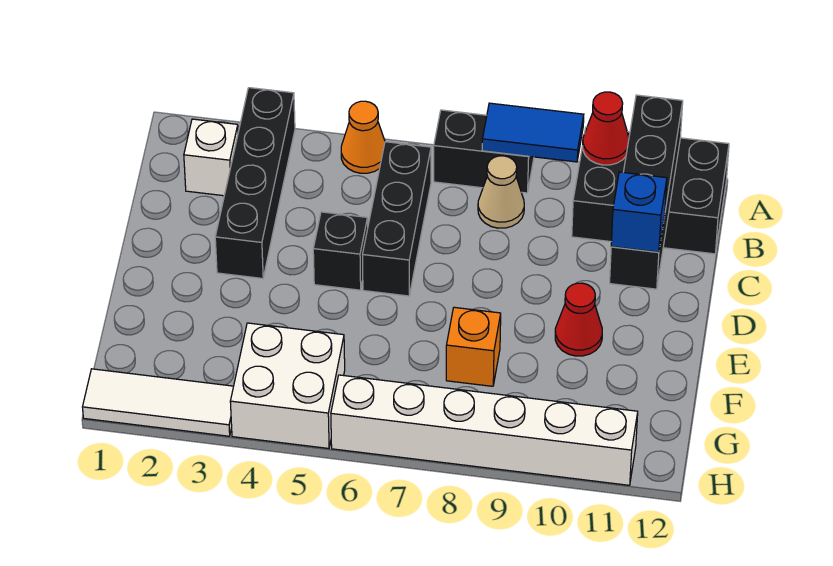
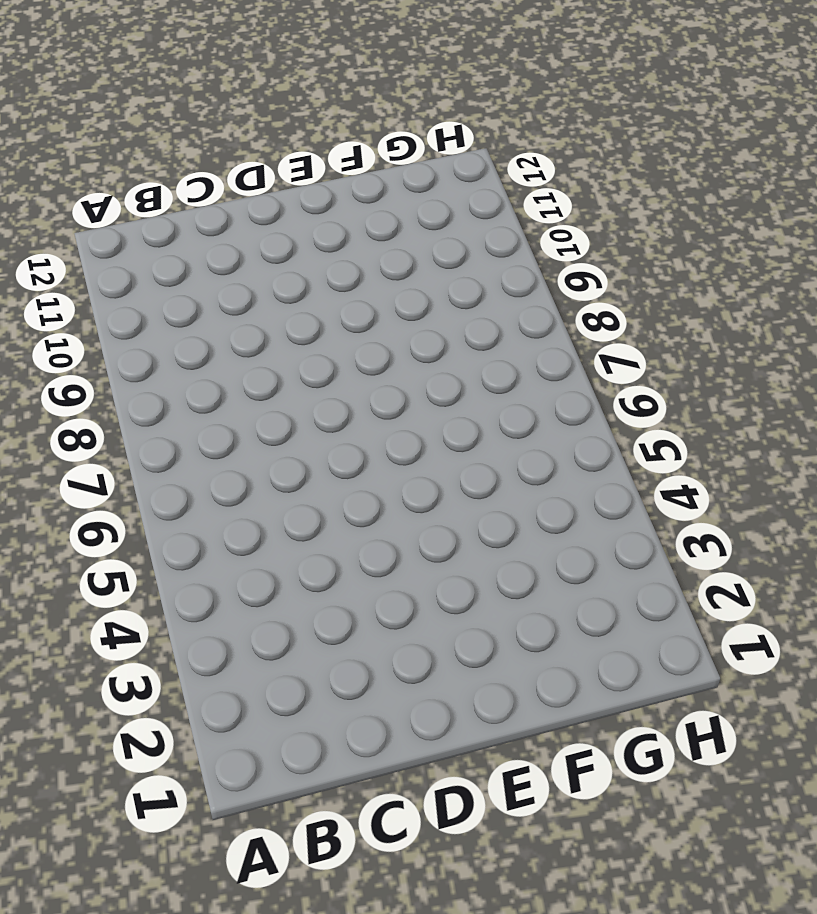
none -> black brick A3:D3 level 1
none -> orange cone A5 level 1
none -> black brick A7:A8 level 1

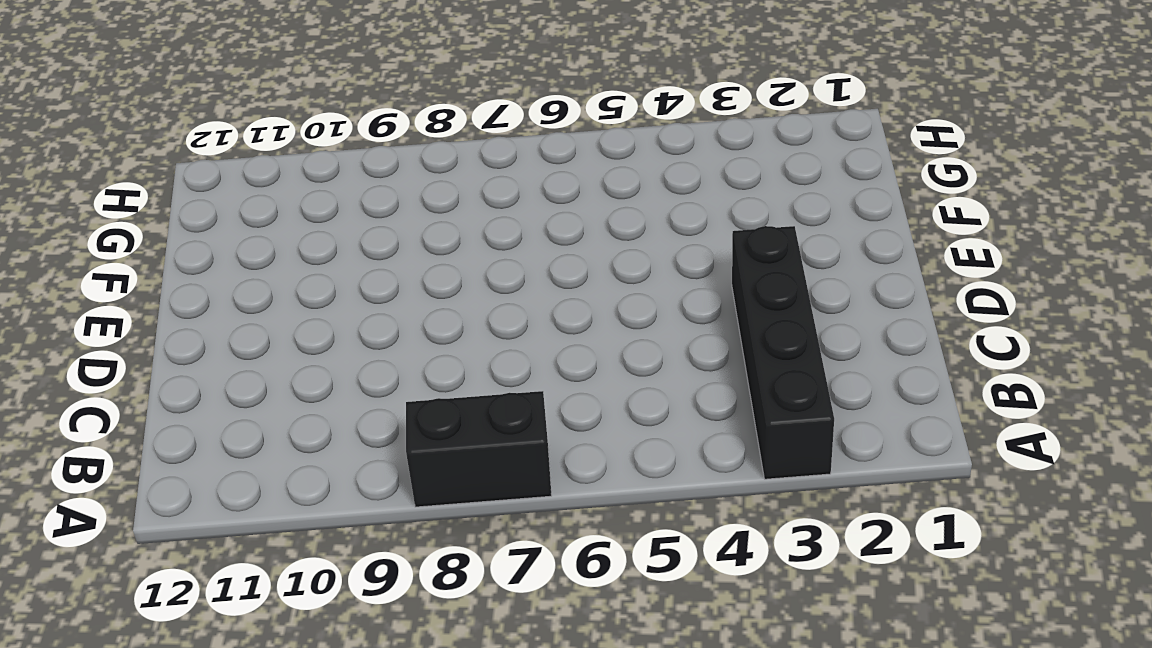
none -> orange cone A5 level 1
none -> black brick A10:B12 level 1
none -> white brick B2 level 1

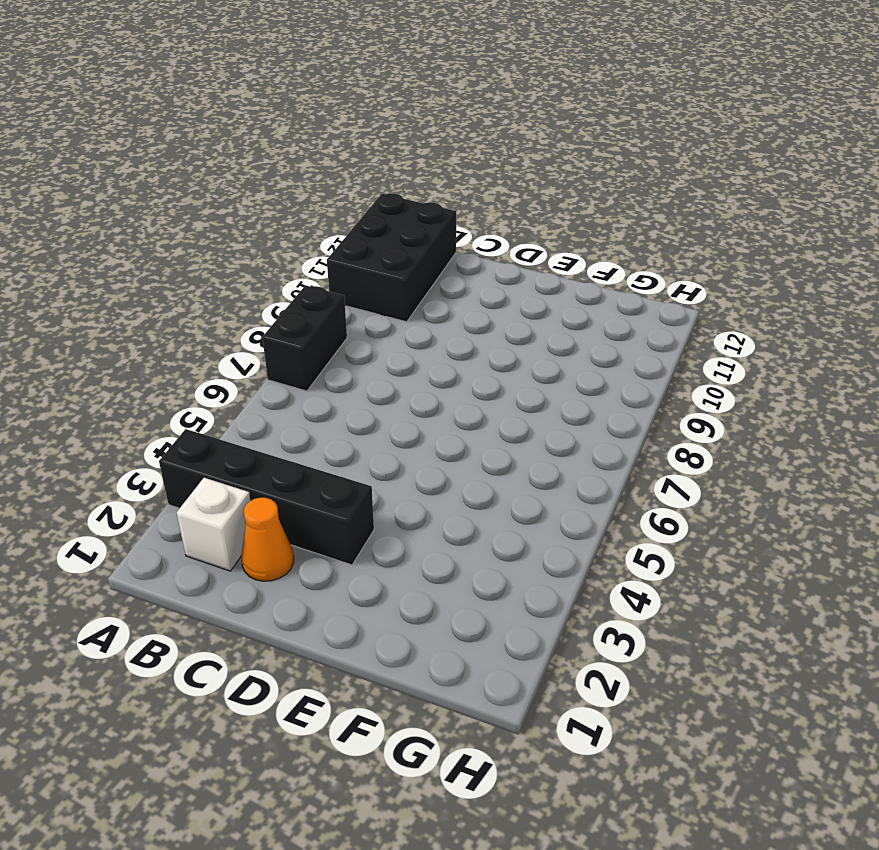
orange cone C2 level 1 -> orange cone A5 level 1
none -> black brick B6:D6 level 1
none -> tan cone B8 level 1
none -> black brick D5 level 1

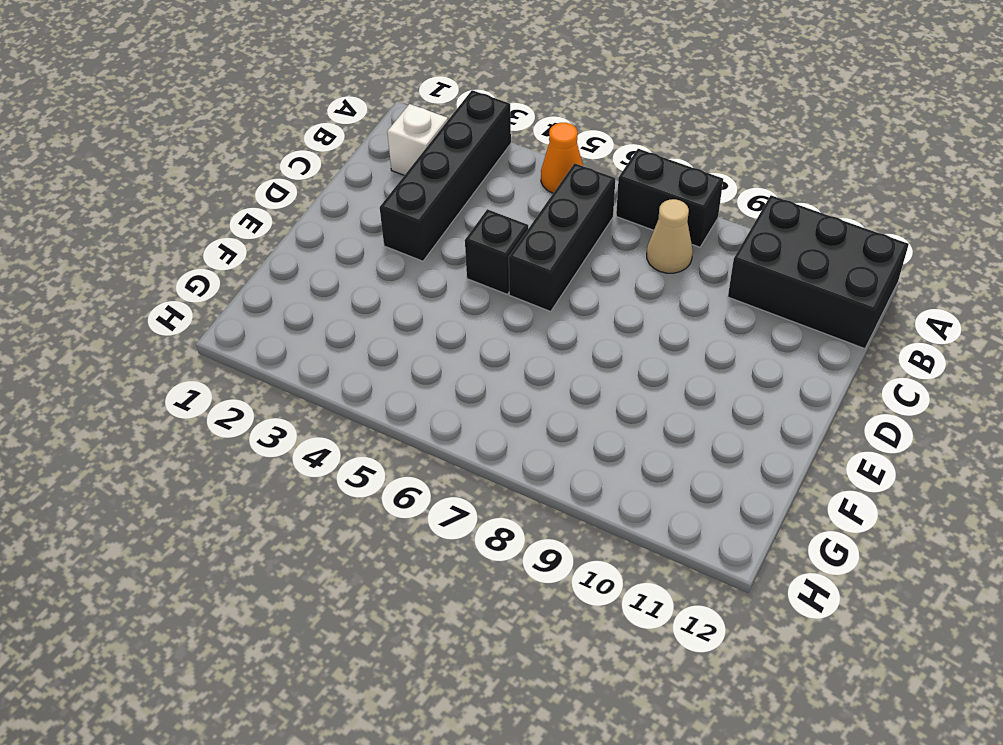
none -> red cone E10 level 1
none -> orange brick F8 level 1
none -> white brick G4:H5 level 1

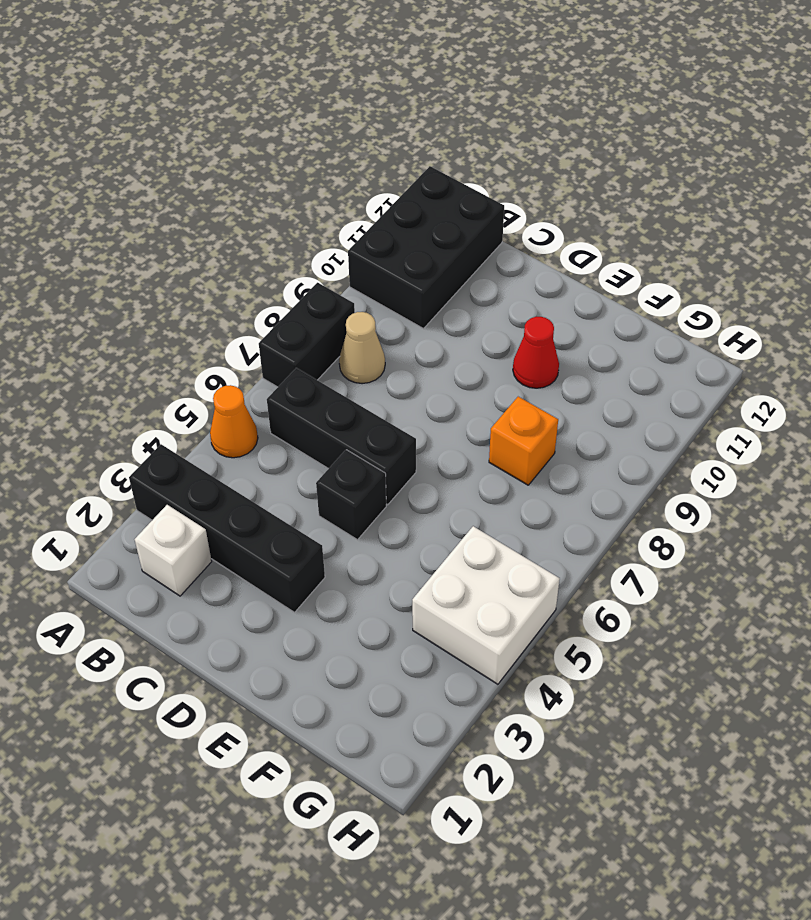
none -> white tile H1:H3 level 1
none -> white brick H6:H11 level 1
none -> blue tile A8:A9 level 2

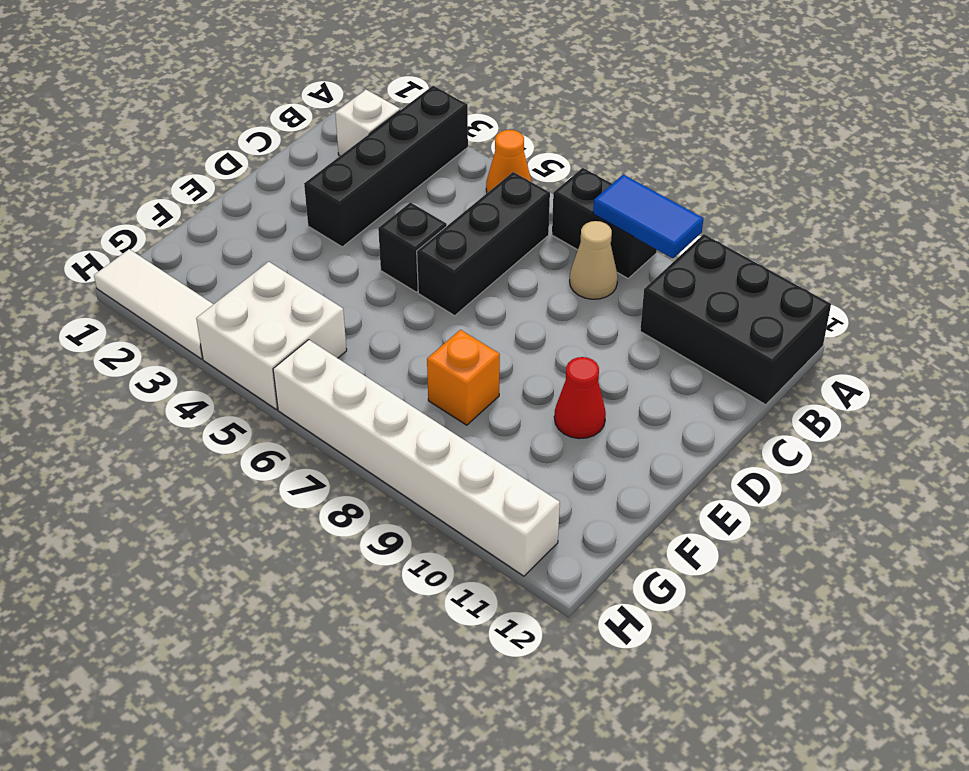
none -> red cone A10 level 2
none -> black brick A11:D11 level 2
none -> blue brick D11 level 3

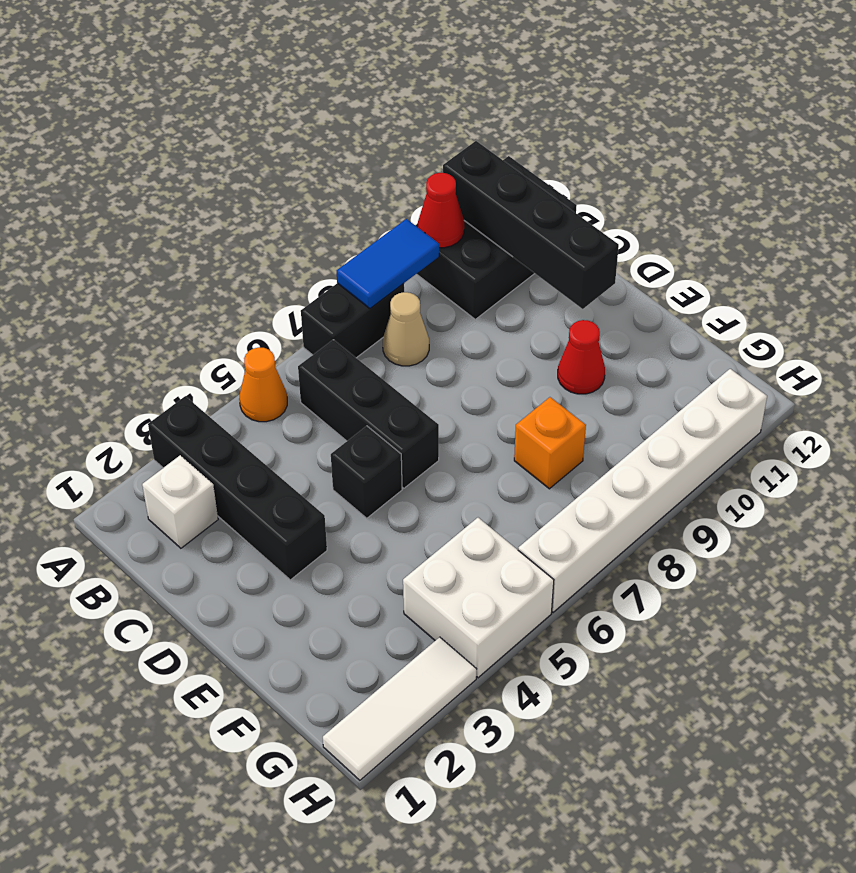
none -> blue brick D11 level 3

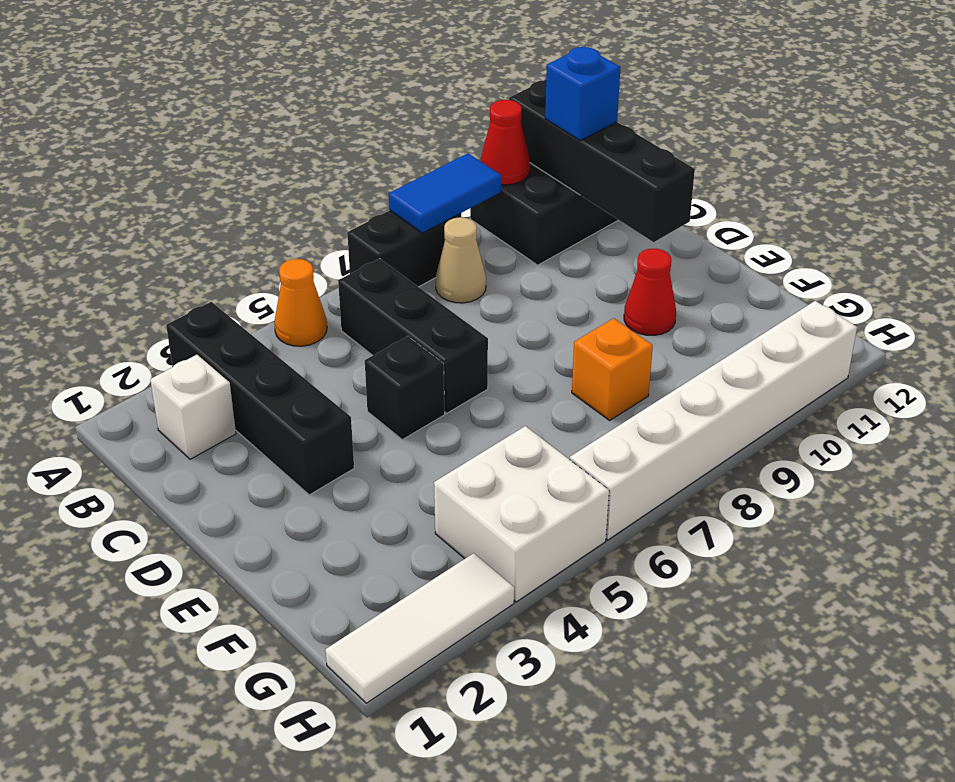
blue brick B11 level 3 -> blue brick D11 level 3

